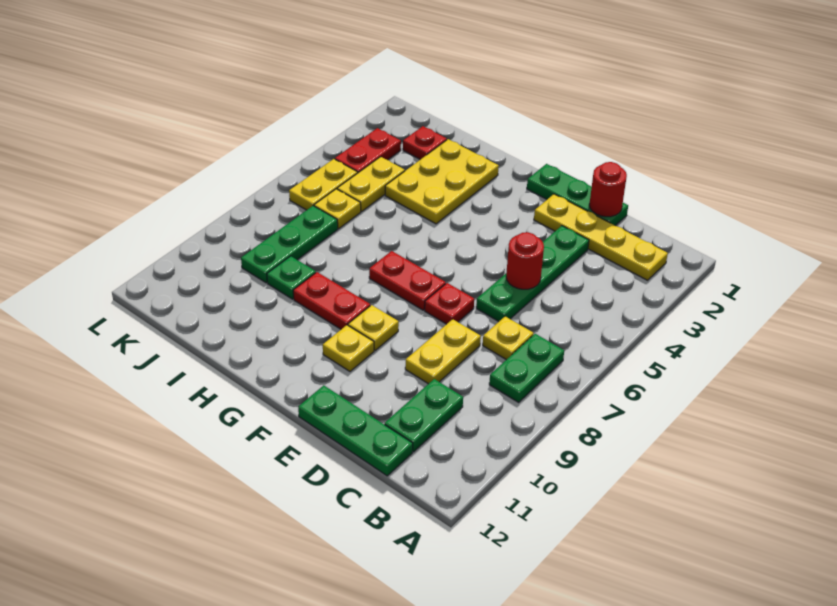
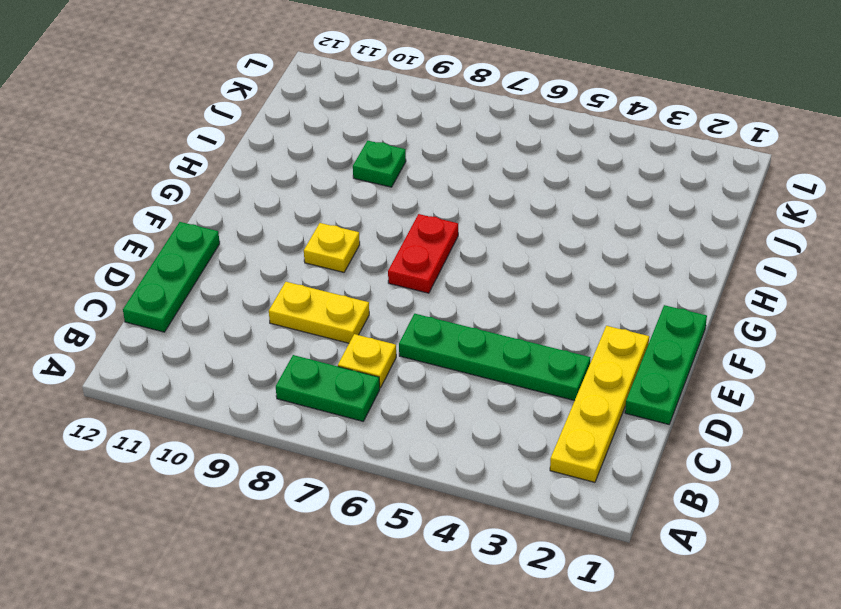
none -> green plate C10:C11 level 1
none -> red plate E7 level 1
none -> yellow plate F10 level 1

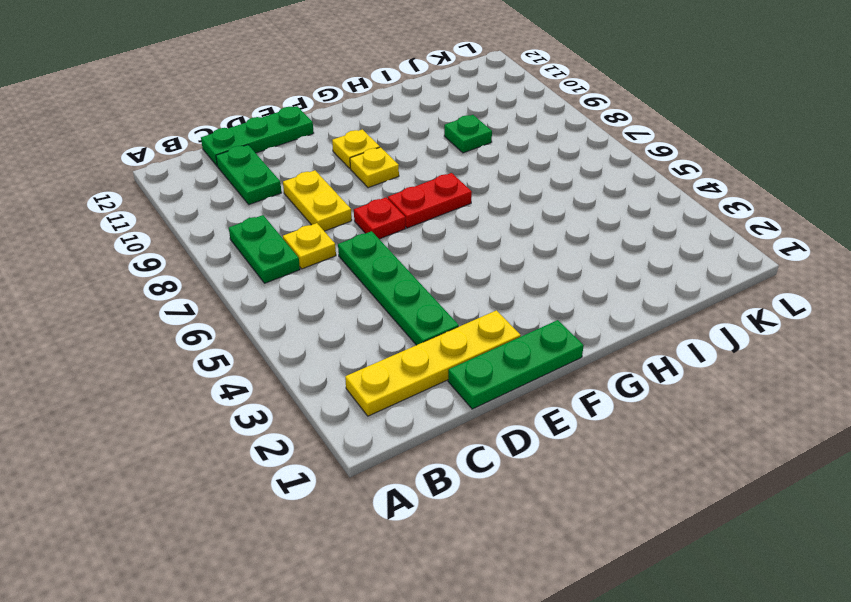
none -> red plate G9:H9 level 1
none -> yellow plate H2:I4 level 1
none -> red plate J2 level 1

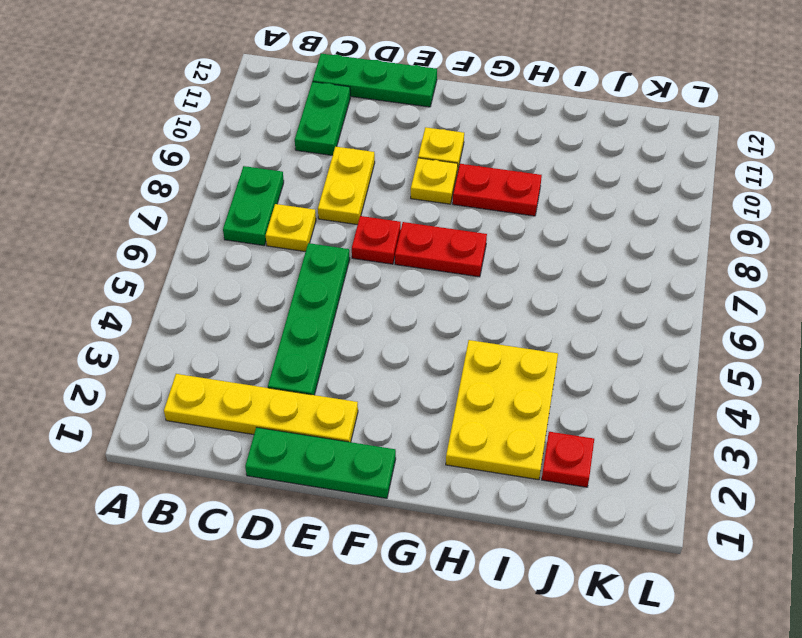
none -> green plate I9 level 1
none -> yellow plate J4:J5 level 1
none -> yellow plate J6 level 1

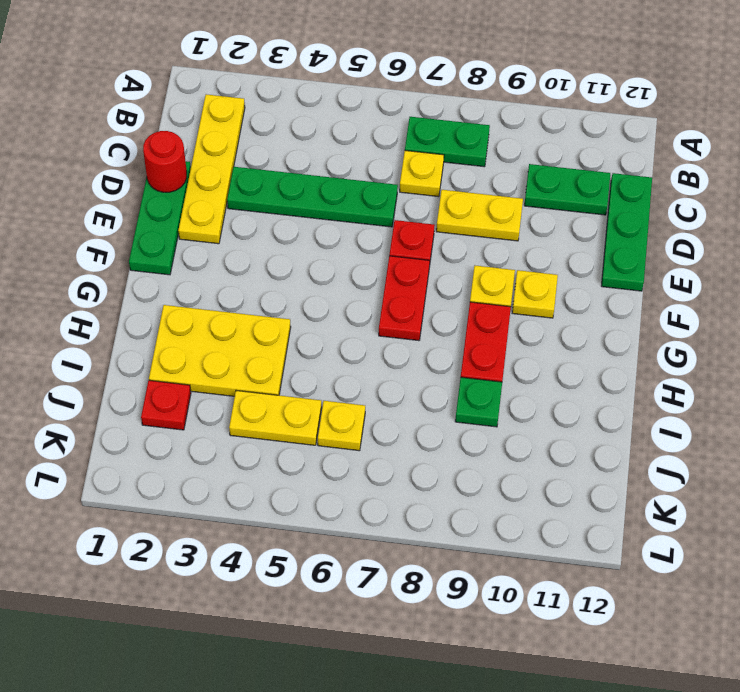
none -> green plate J7:J9 level 1
none -> red plate K3:K4 level 1
none -> yellow plate K5:K6 level 1

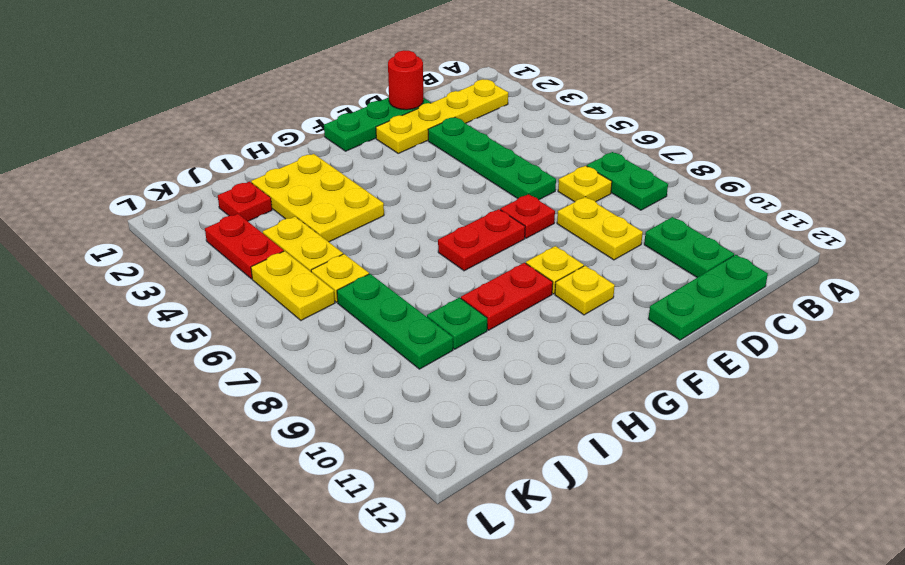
none -> red round brick D5 level 2

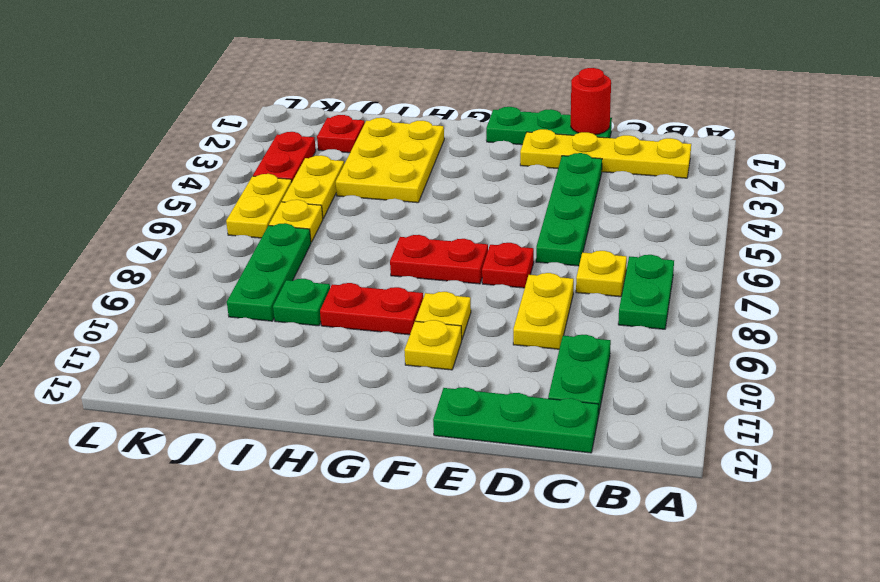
none -> red round brick D5 level 2

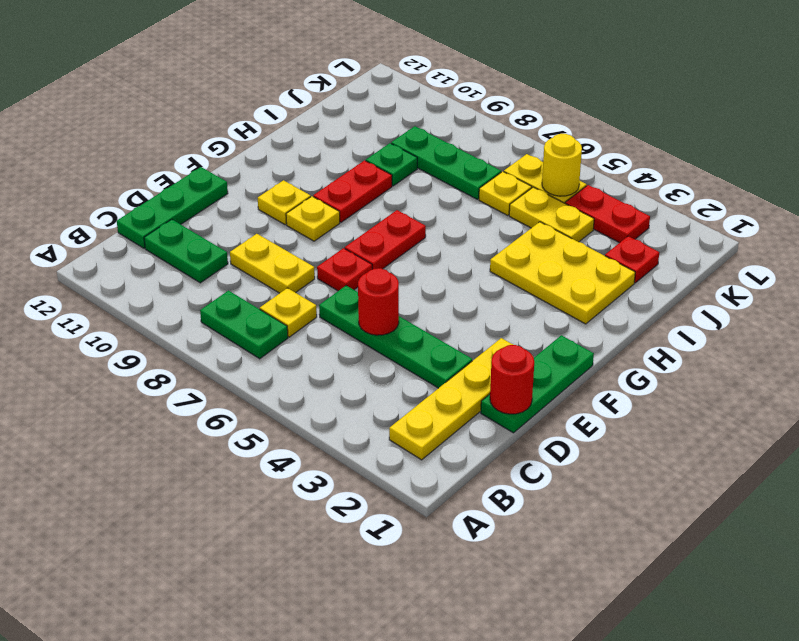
yellow round brick K5 level 2 -> none

